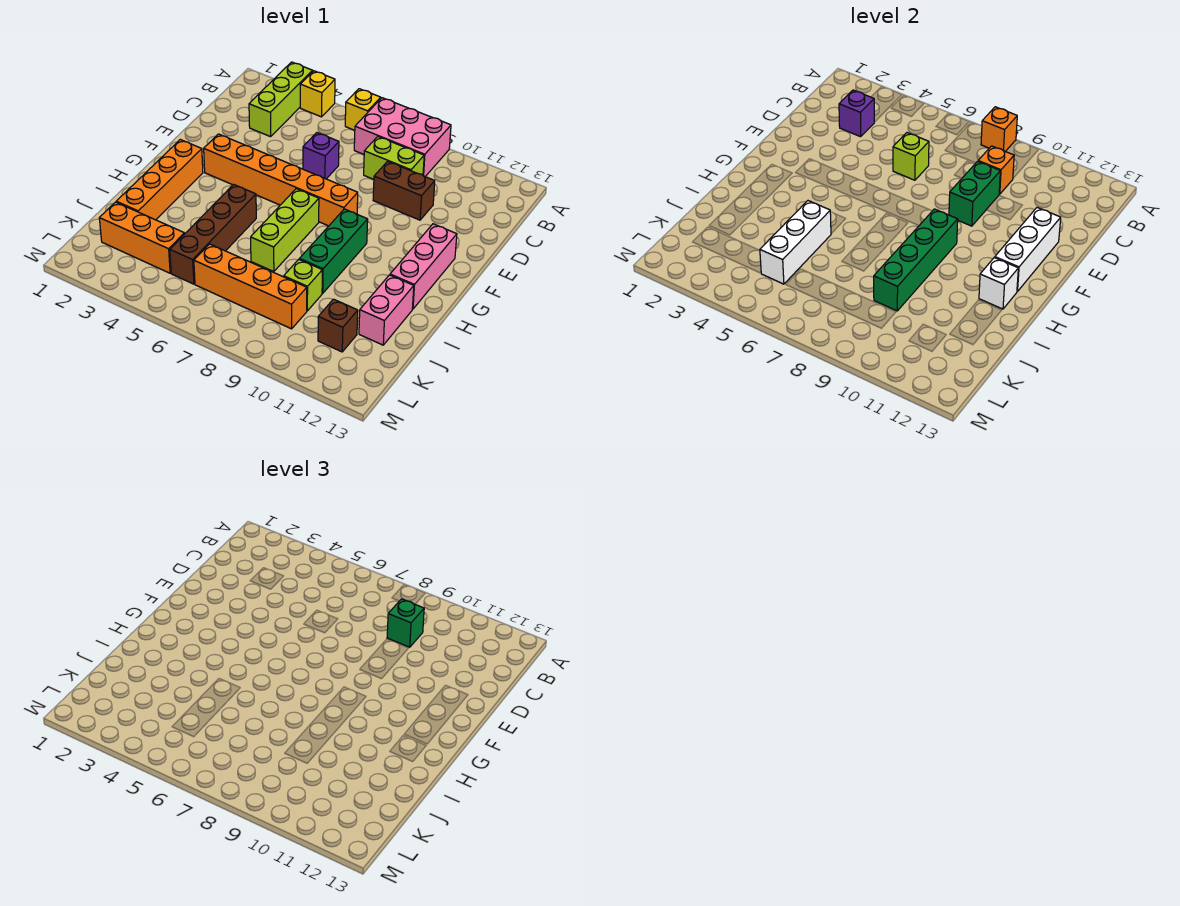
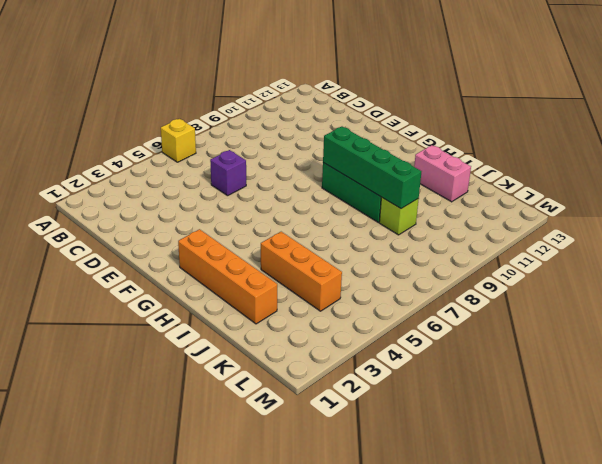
orange brick I4:K4 level 1 -> orange brick K2:K4 level 1
none -> lime brick A3:C3 level 1
none -> yellow brick A4 level 1
none -> pink brick A7:B9 level 1

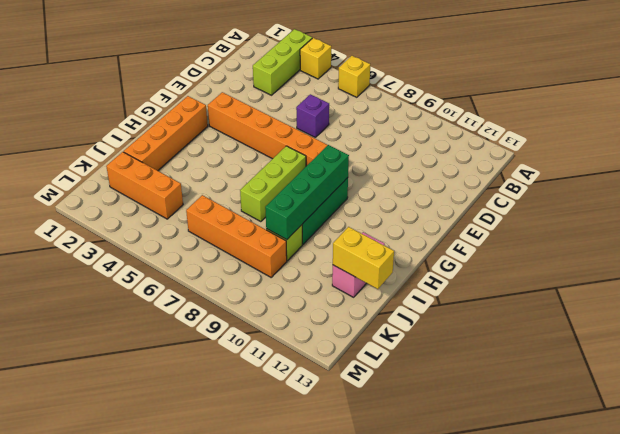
yellow brick J12:J13 level 2 -> none
none -> pink brick A7:B9 level 1
none -> lime brick C8:C9 level 1
none -> brown brick D9:D10 level 1

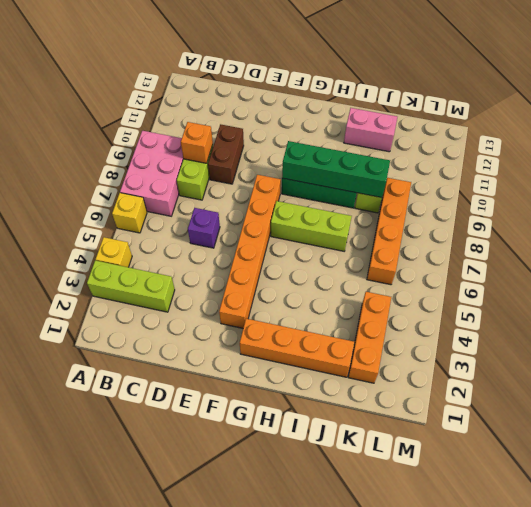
none -> pink brick F12:H12 level 1
none -> brown brick H5:K5 level 1
none -> brown brick K11 level 1

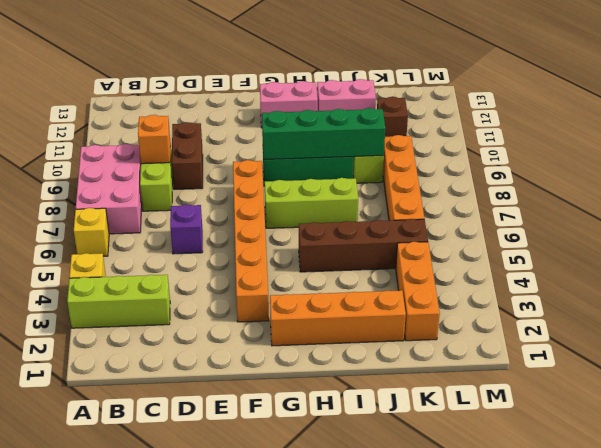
pink brick G12:H12 level 1 -> pink brick F12:H12 level 1
none -> orange brick A8 level 2
none -> purple brick C3 level 2
none -> lime brick D6 level 2

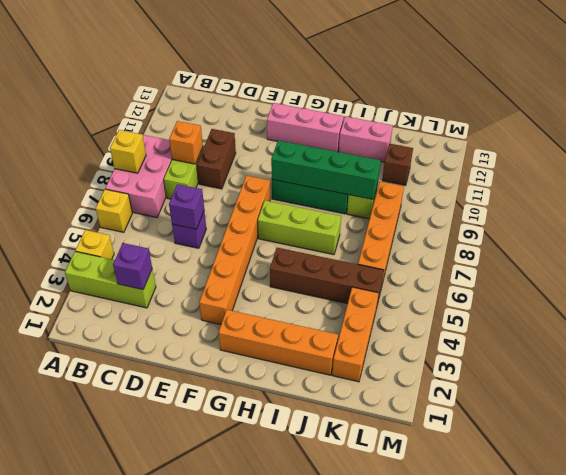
yellow brick A8 level 2 -> orange brick A8 level 2
purple brick D6 level 2 -> lime brick D6 level 2
none -> green brick D9:E9 level 2
none -> white brick E12:G12 level 2
none -> white brick H12 level 2

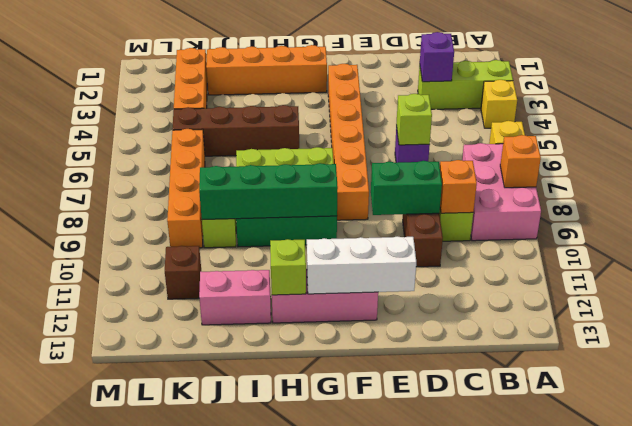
lime brick H12 level 2 -> white brick H12 level 2
none -> white brick I5:K5 level 2
none -> green brick C9 level 3

